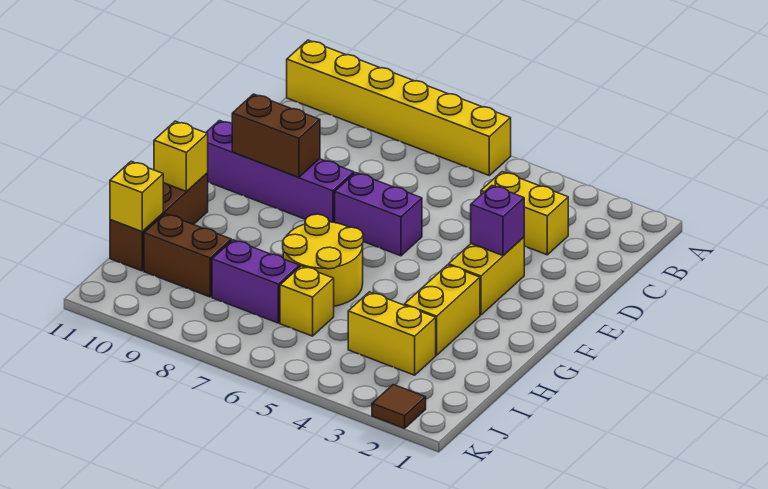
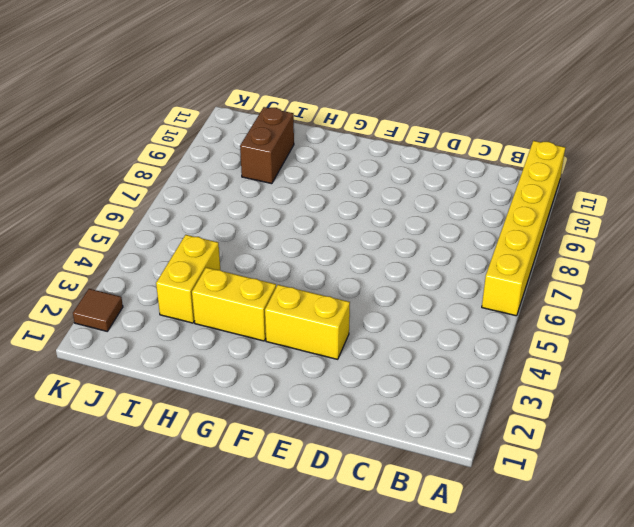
none -> yellow brick C3:C4 level 1
none -> purple brick E6:E7 level 1
none -> purple brick E8:E11 level 1

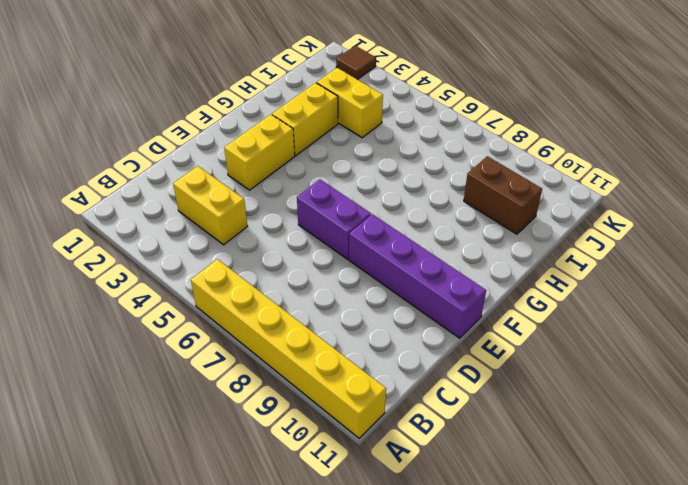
none -> yellow round brick G6:H7 level 1
none -> brown brick G11:I11 level 1
none -> yellow brick I6 level 1

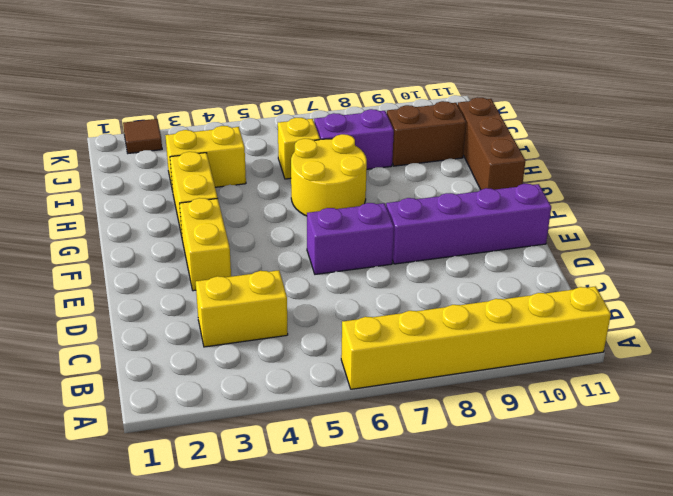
none -> purple brick E3 level 2
none -> brown brick E9:E10 level 2
none -> yellow brick G11 level 2

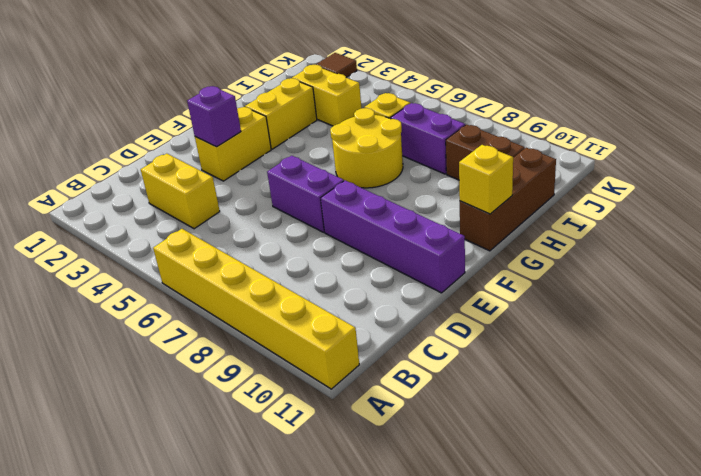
none -> brown brick E9:E10 level 2
none -> yellow brick I11 level 2

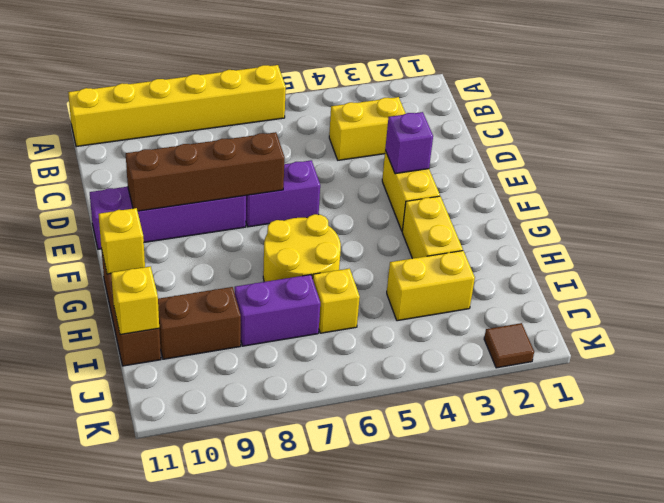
brown brick E7:E10 level 2 -> brown brick E9:E10 level 2

